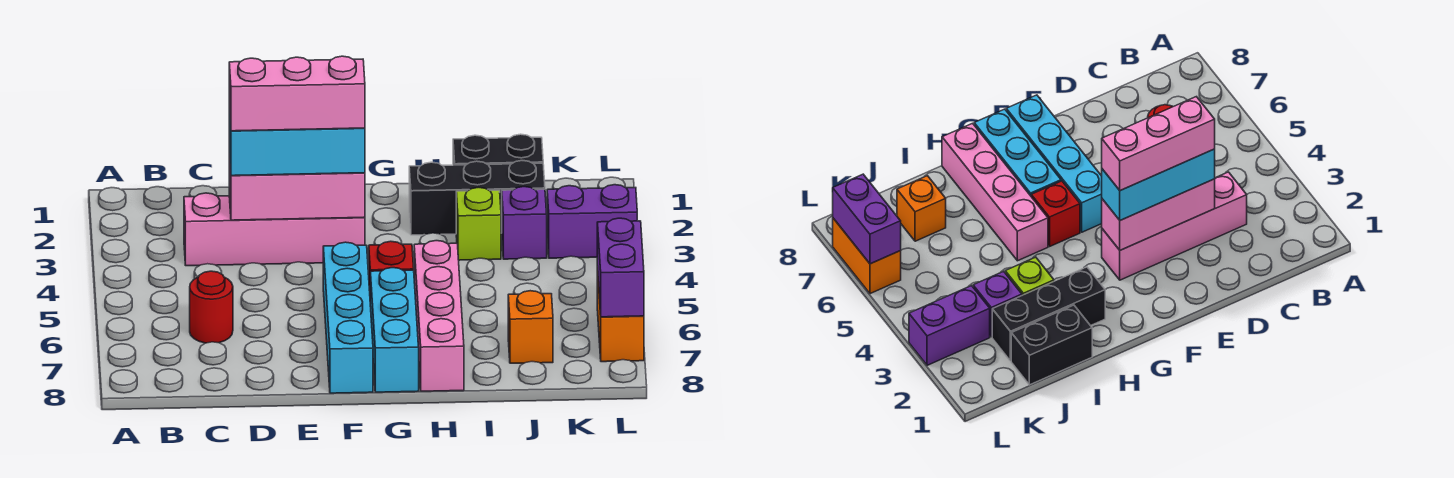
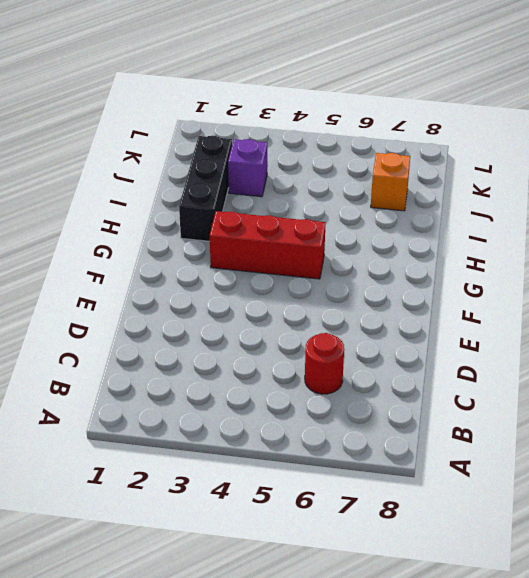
red brick G3:G5 level 1 -> red brick G5 level 1
none -> pink brick C3:F3 level 1
none -> cyan brick F5:F8 level 1
none -> cyan brick G6:G8 level 1

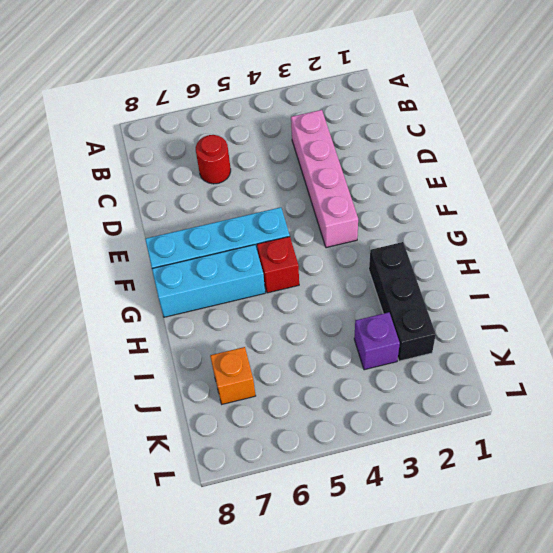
none -> pink brick H5:H8 level 1
none -> black brick I1:J1 level 1
none -> lime brick I3 level 1

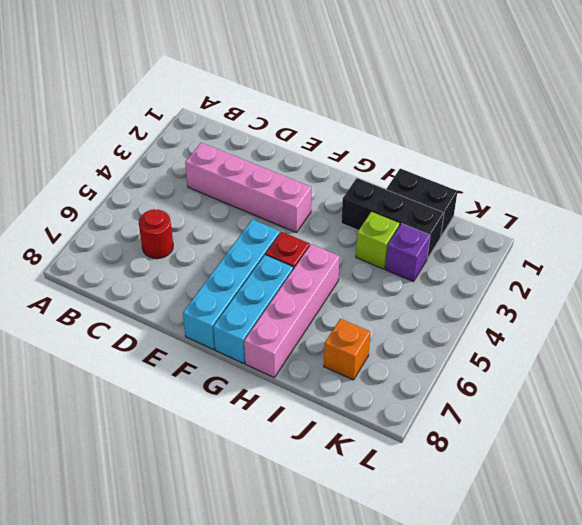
none -> purple brick K3:L3 level 1
none -> orange brick L6:L7 level 1
none -> pink brick D3:F3 level 2

